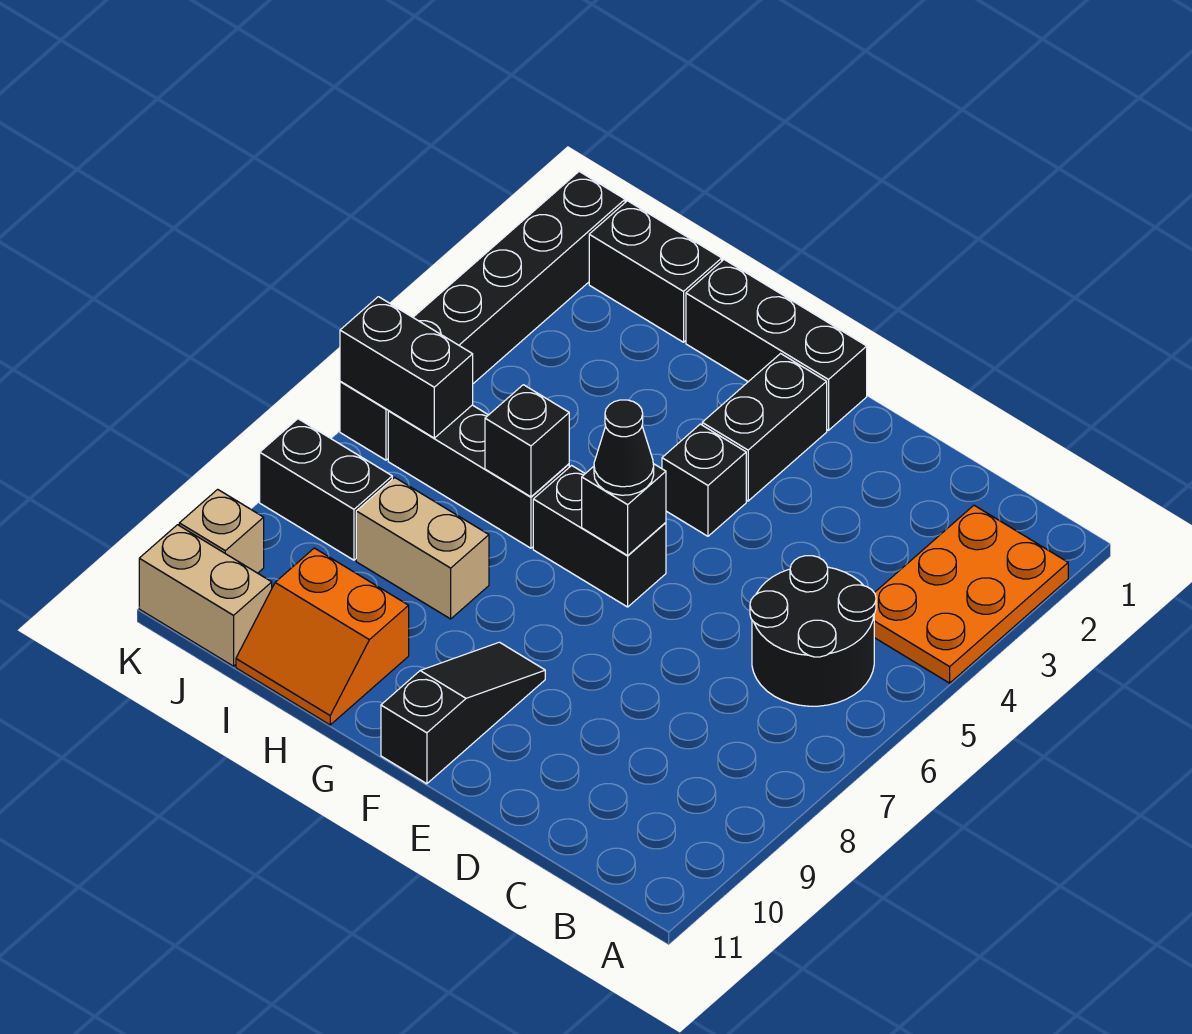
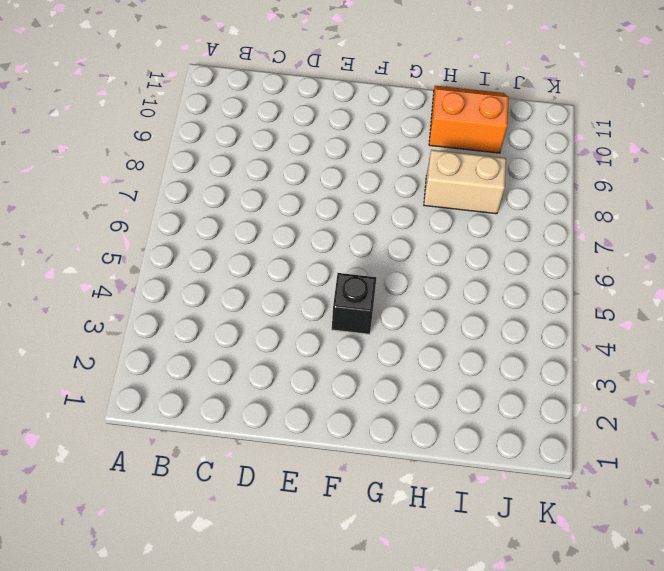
none -> orange plate A2:B4 level 1
none -> black round brick B5:C6 level 1
none -> black brick F1:H1 level 1

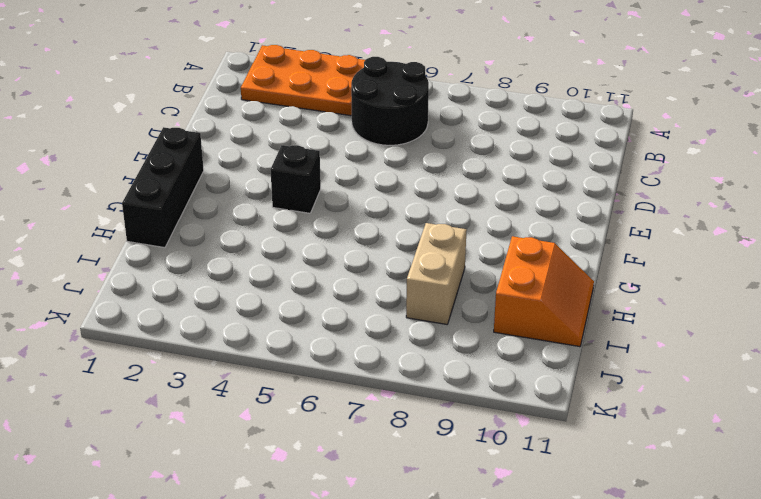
none -> black brick F2:F3 level 1
none -> black brick F6:G6 level 1
none -> black slope F9:F11 level 1 top 11

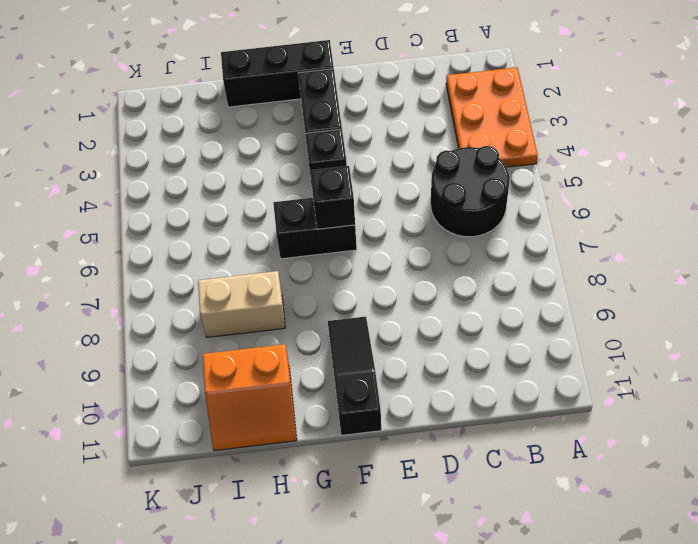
none -> black brick H6:J6 level 1
none -> black brick I1:J1 level 1
none -> black brick J8:K8 level 1

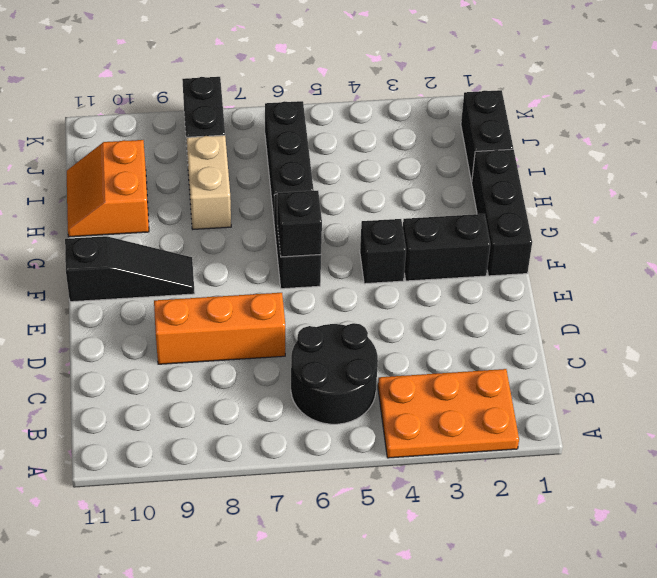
orange brick D7:D9 level 1 -> none
none -> tan brick J11:K11 level 1
none -> black brick K1:K6 level 1
none -> tan brick K10 level 1

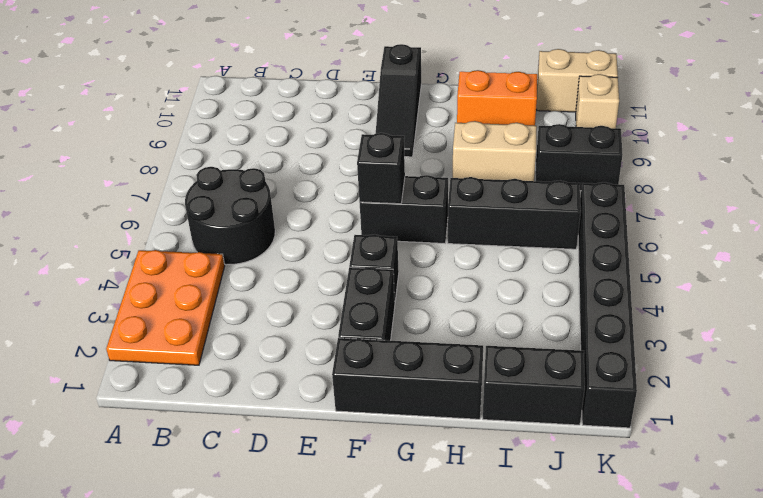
none -> black brick H6 level 2
none -> black brick J6:K6 level 2
none -> black cone F6 level 3

